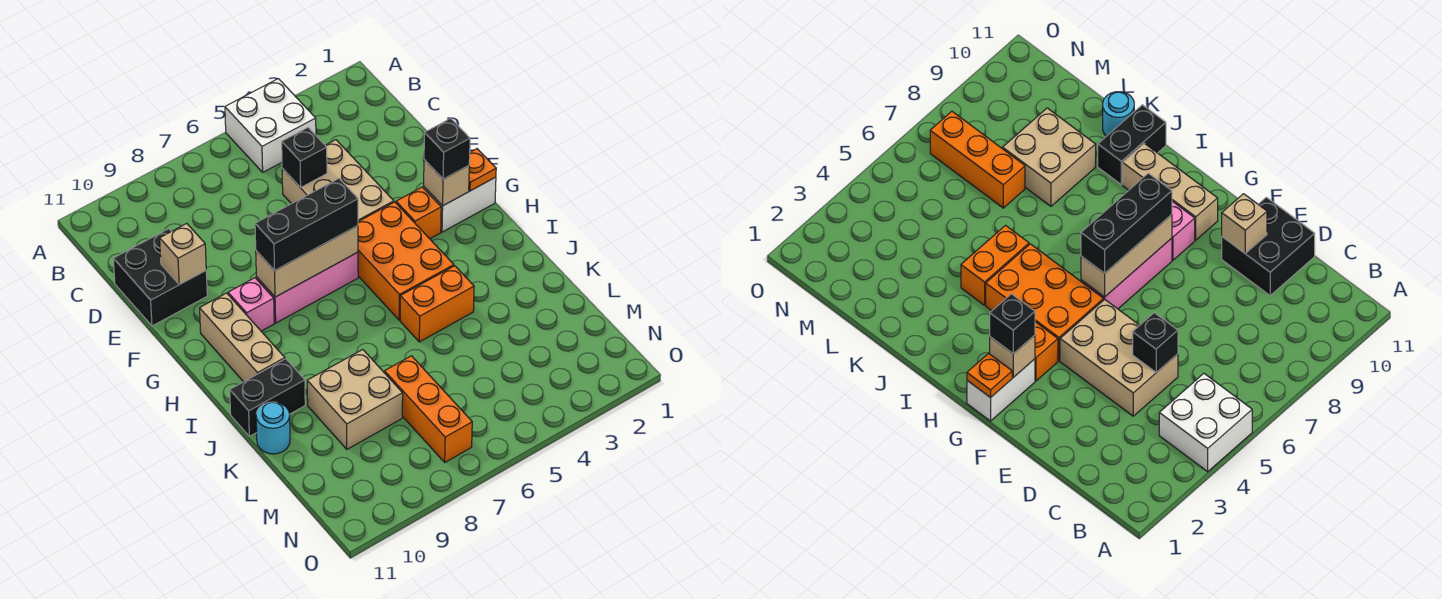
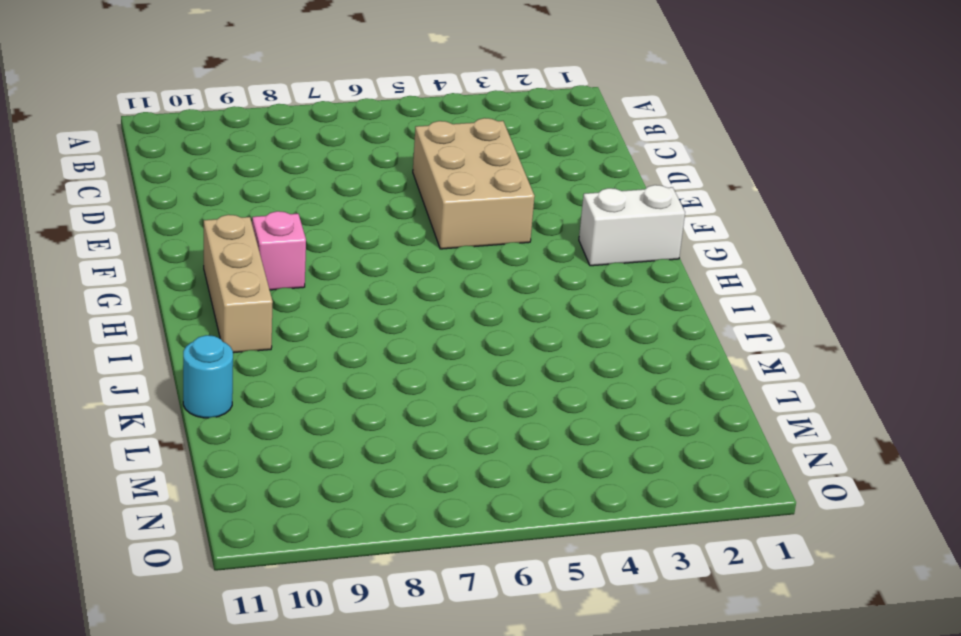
none -> white brick A4:B5 level 1
none -> black brick D10:E11 level 1
none -> orange brick G3 level 1

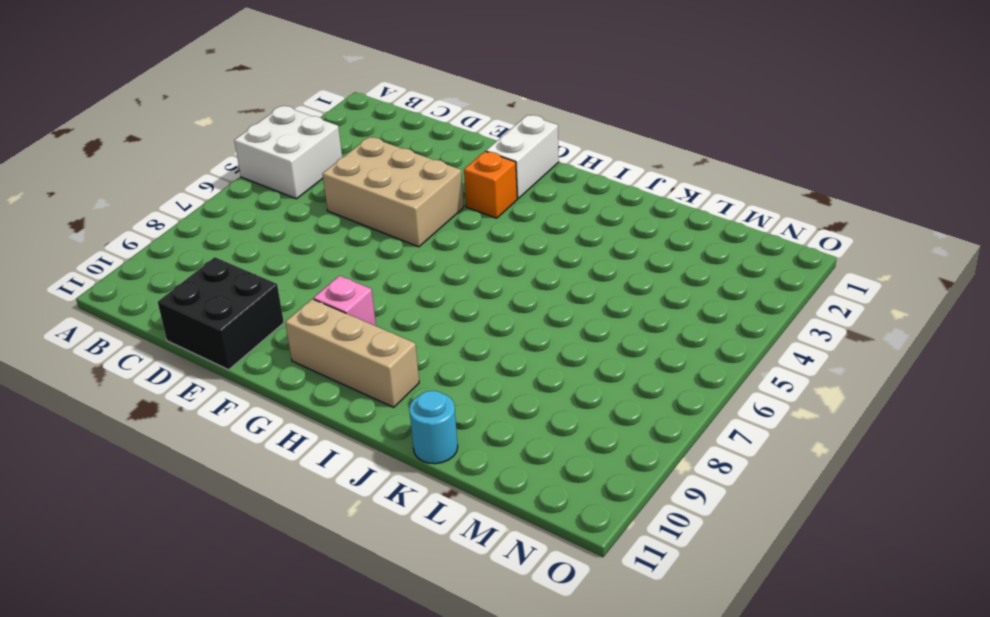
none -> orange brick G4:I5 level 1
none -> pink brick G6:G8 level 1
none -> orange brick J4:J5 level 1

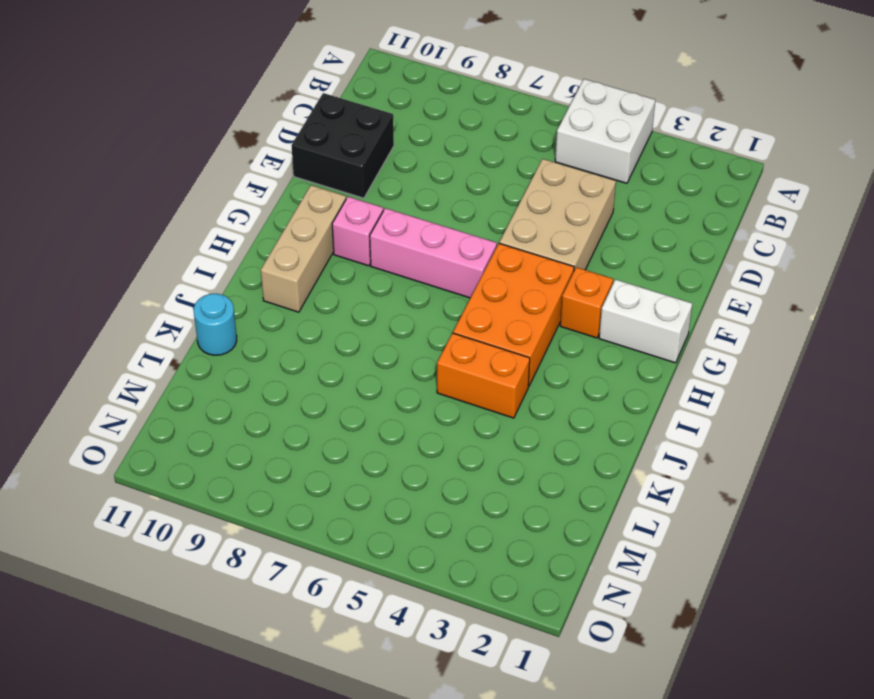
none -> black brick J10:J11 level 1
none -> tan brick K8:L9 level 1
none -> orange brick L7:N7 level 1

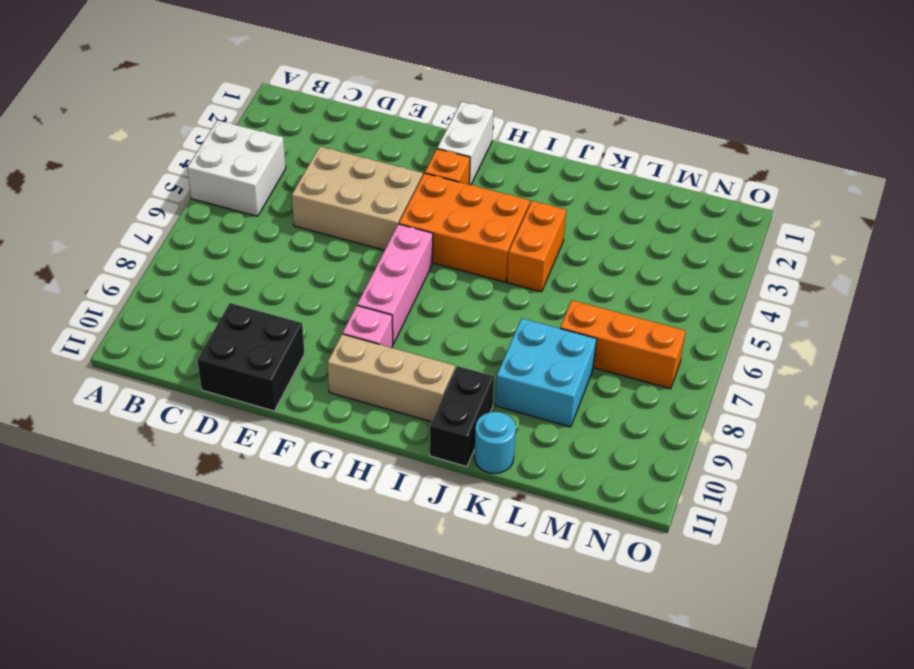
cyan brick K8:L9 level 1 -> tan brick K8:L9 level 1
none -> black brick D5 level 2
none -> tan brick E10 level 2
none -> orange plate G1 level 2

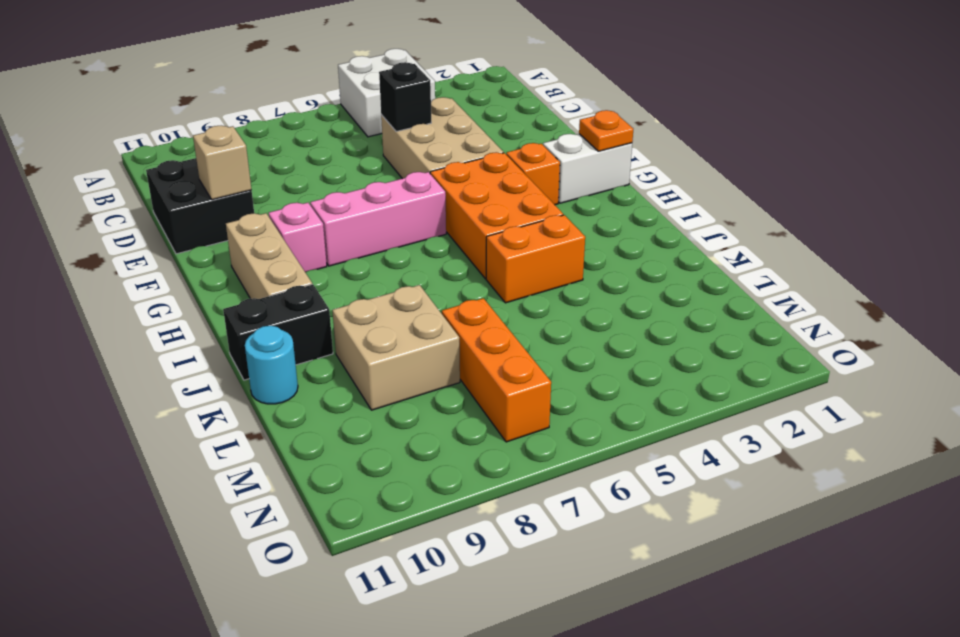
none -> tan brick G2 level 2
none -> tan brick G6:G8 level 2
none -> black brick G2 level 3

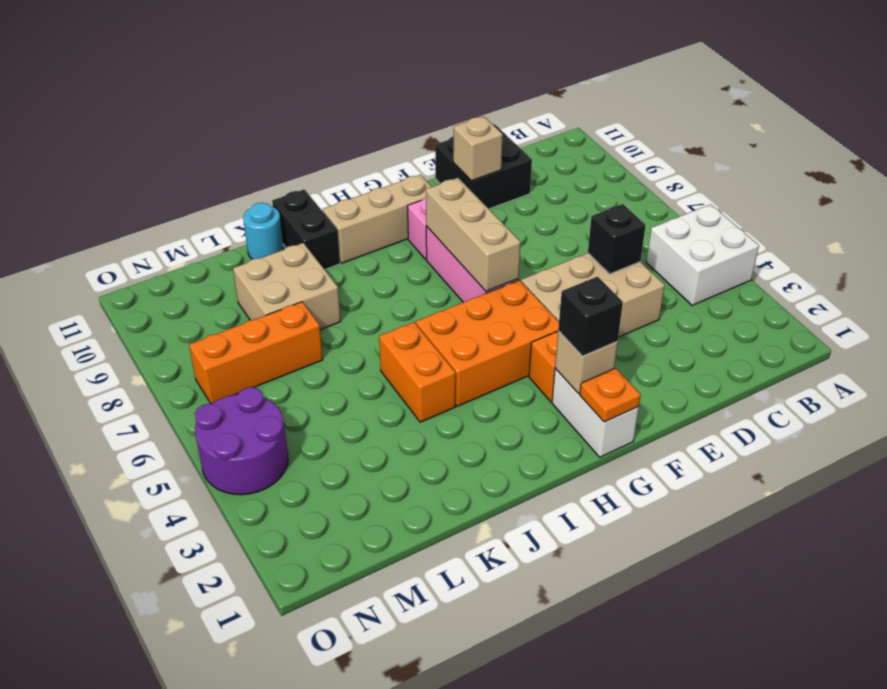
purple round brick N4:O5 level 1 -> none
none -> black brick G6:G8 level 3

